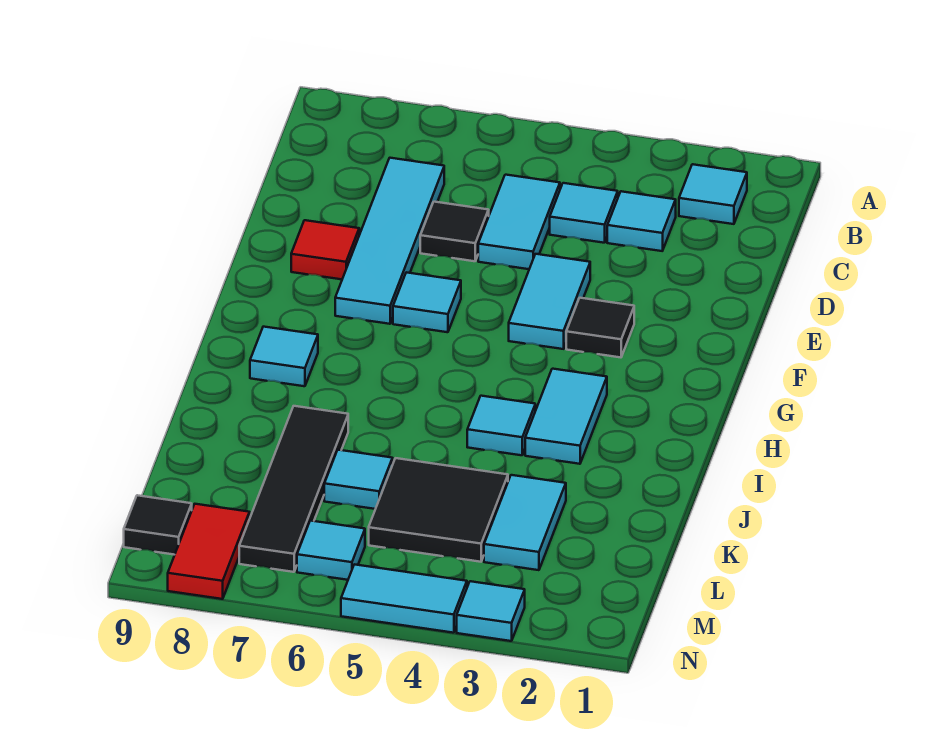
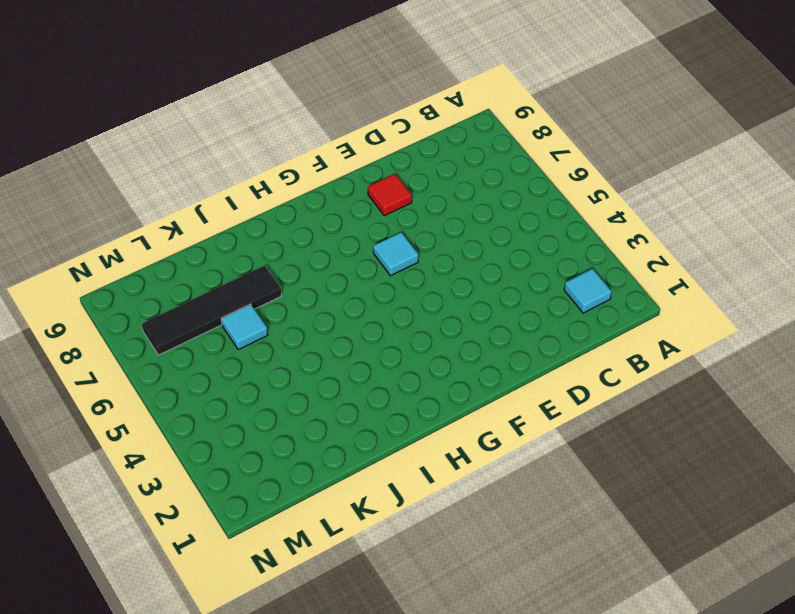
none -> cyan tile C3 level 1
none -> cyan tile C4 level 1
none -> cyan tile C5:D5 level 1

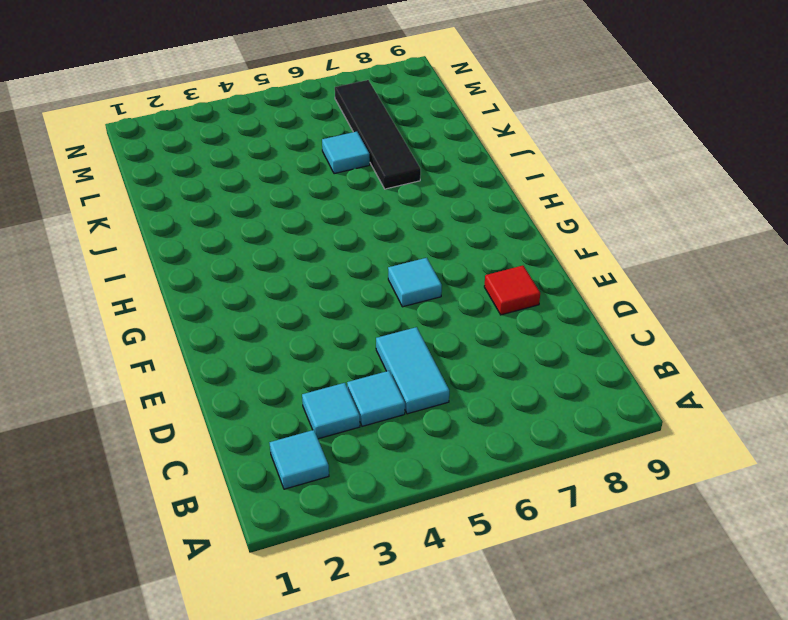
none -> cyan tile C7:F7 level 1
none -> black tile D6 level 1
none -> cyan tile E4:F4 level 1

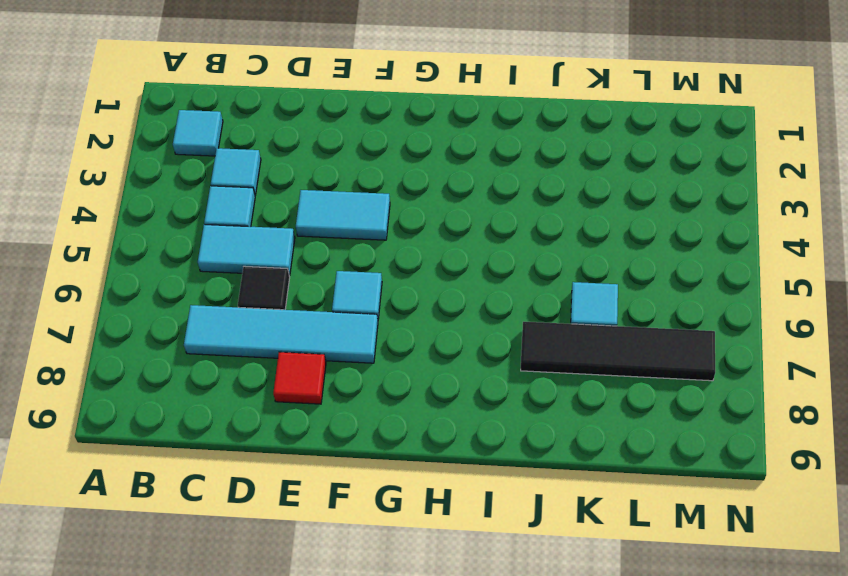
none -> black tile F3 level 1
none -> cyan tile H3:I3 level 1
none -> cyan tile H8 level 1

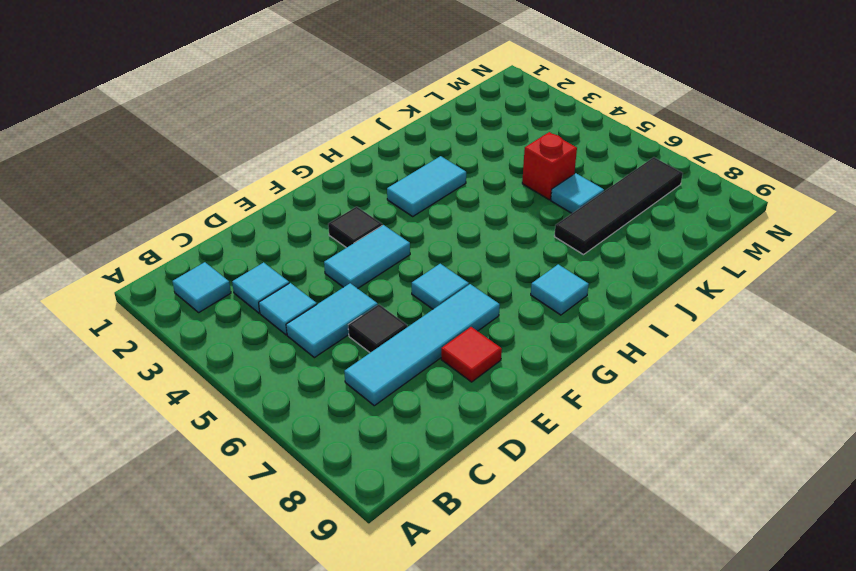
red brick K5 level 1 -> black tile K4:L5 level 1
none -> cyan tile I4 level 1
none -> cyan tile K3:L3 level 1
none -> cyan tile M6 level 1

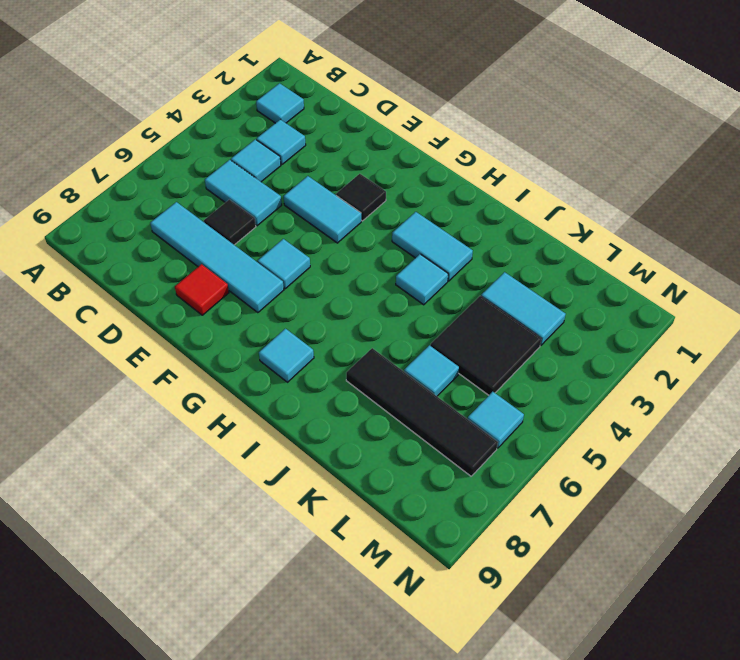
none -> red tile M8:N8 level 1
none -> black tile M9 level 1
none -> cyan tile N3 level 1

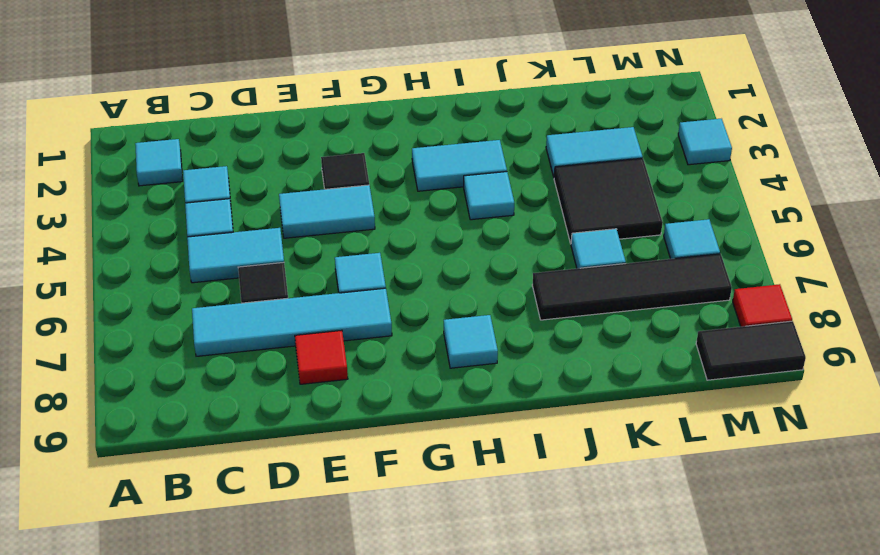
black tile M9:N9 level 1 -> black tile M9 level 1
red tile N8 level 1 -> red tile M8:N8 level 1
none -> cyan tile N4:N5 level 1

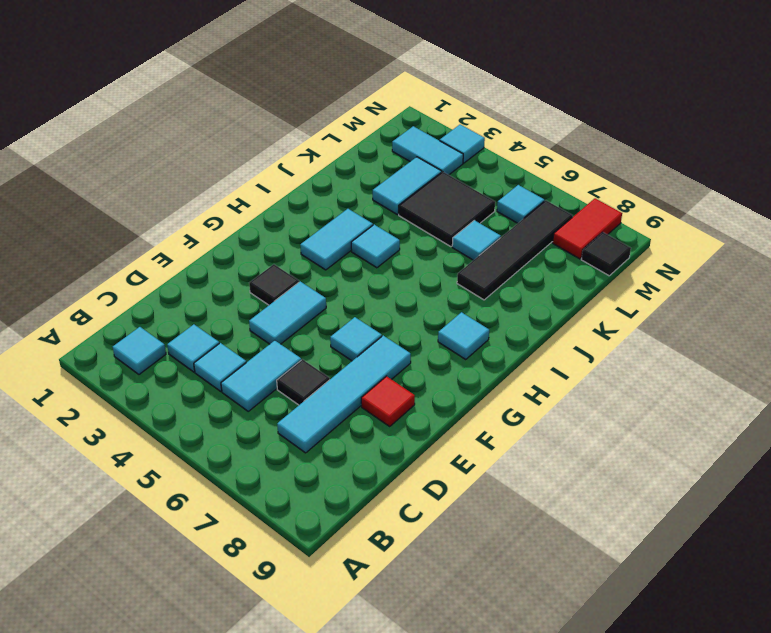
cyan tile M2:M3 level 1 -> cyan tile N4:N5 level 1

